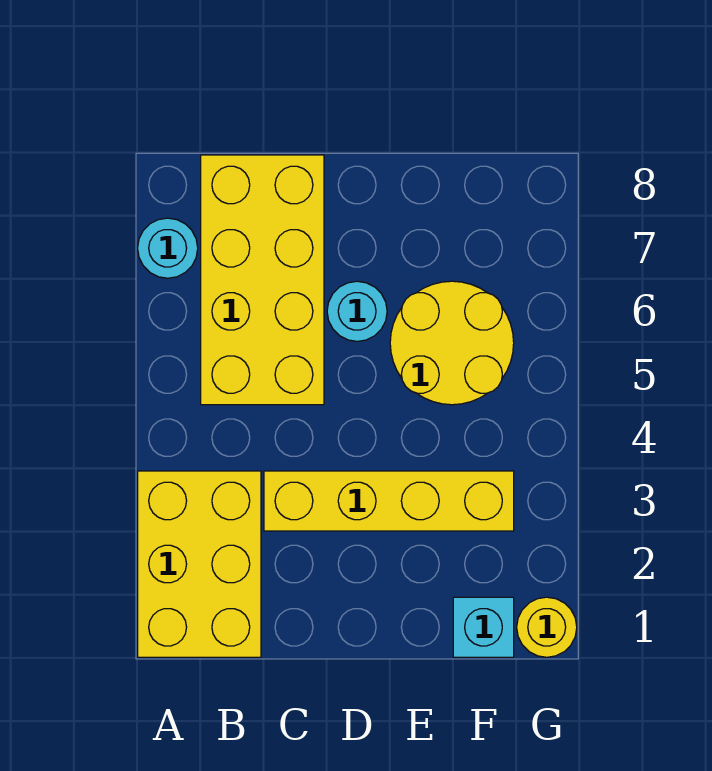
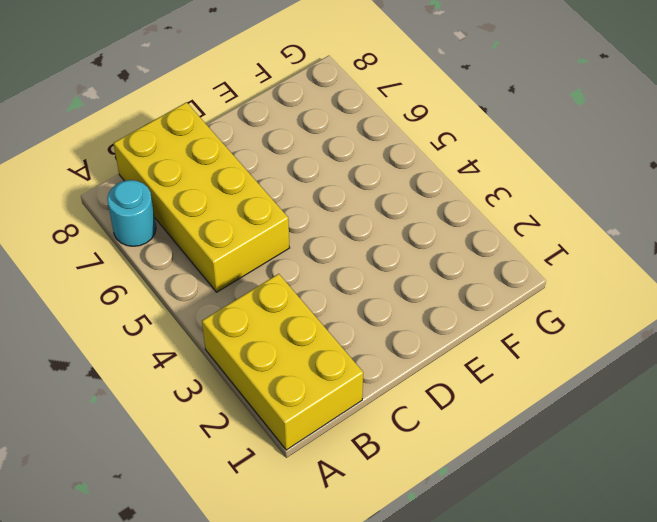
none -> yellow brick C3:F3 level 1
none -> cyan round brick D6 level 1

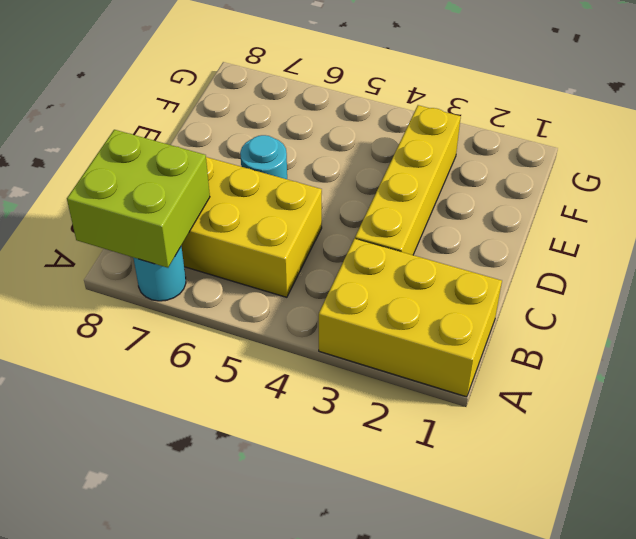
lime brick A7:B8 level 2 -> none
none -> yellow round brick E5:F6 level 1
none -> cyan brick F1 level 1

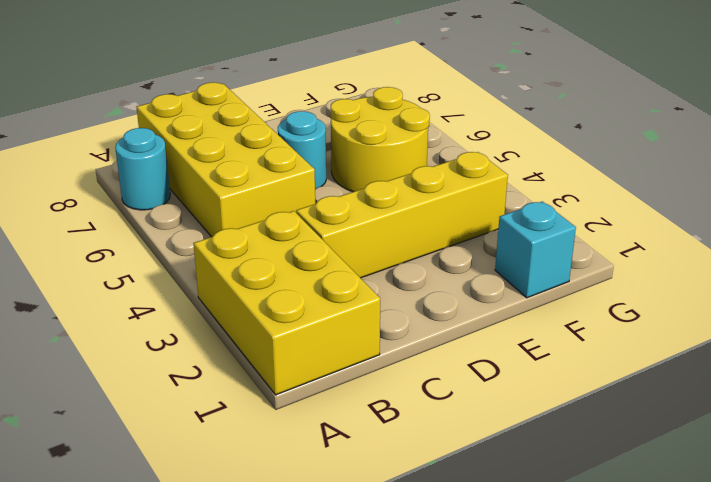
none -> yellow round brick G1 level 1

